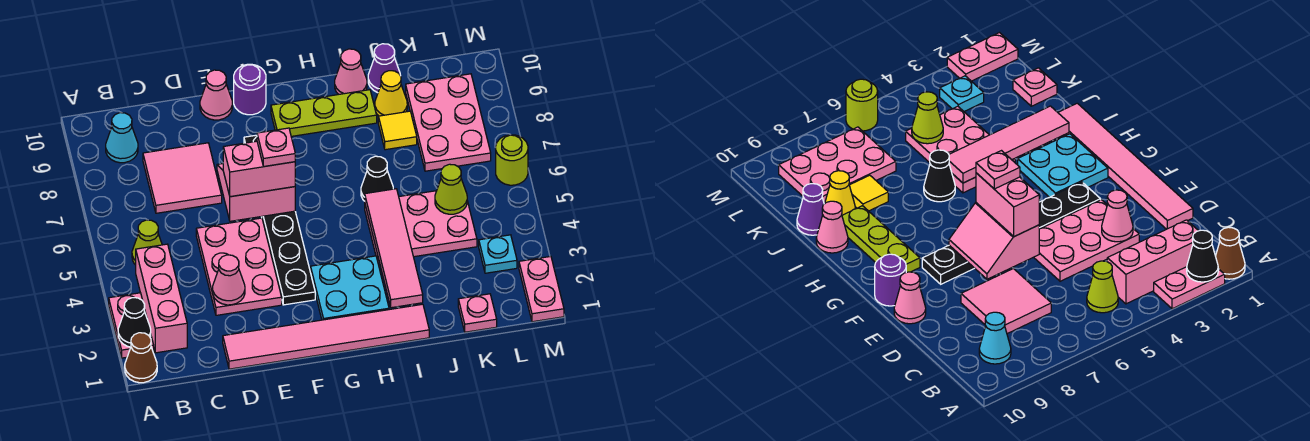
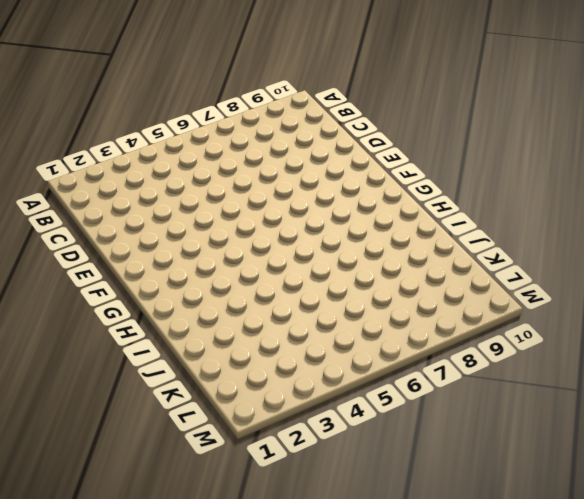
none -> brown cone A1 level 1
none -> pink plate A2:A3 level 1
none -> pink brick B2:B4 level 1
none -> lime cone B5 level 1

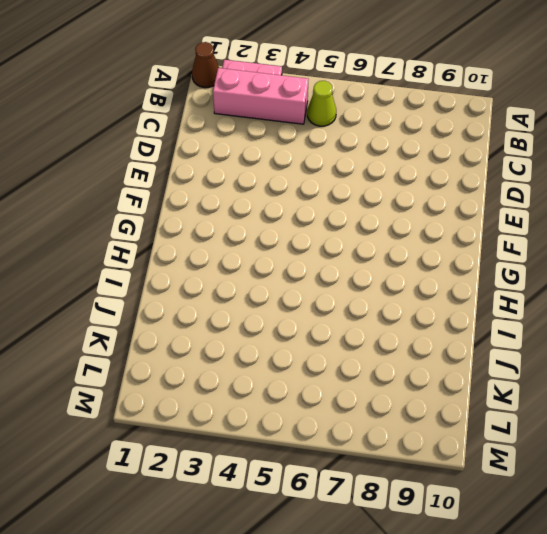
none -> cyan cone B9 level 1
none -> pink tile C7:D8 level 1
none -> pink tile D1:I1 level 1
none -> pink plate D3:E5 level 1

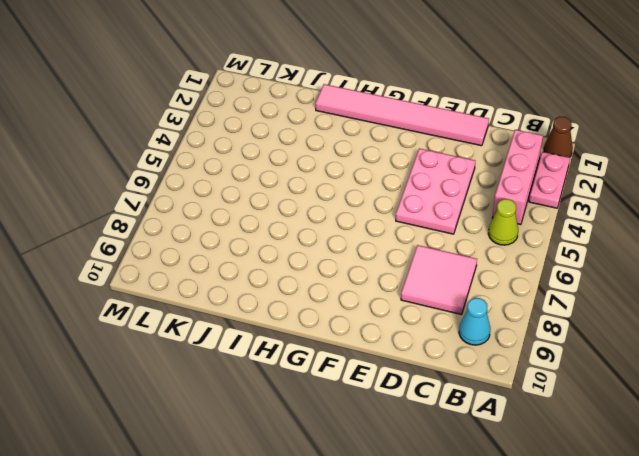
none -> pink cone E10 level 1
none -> black plate F3:F8 level 1
none -> purple round brick F10 level 1
none -> cyan plate G2:H3 level 1

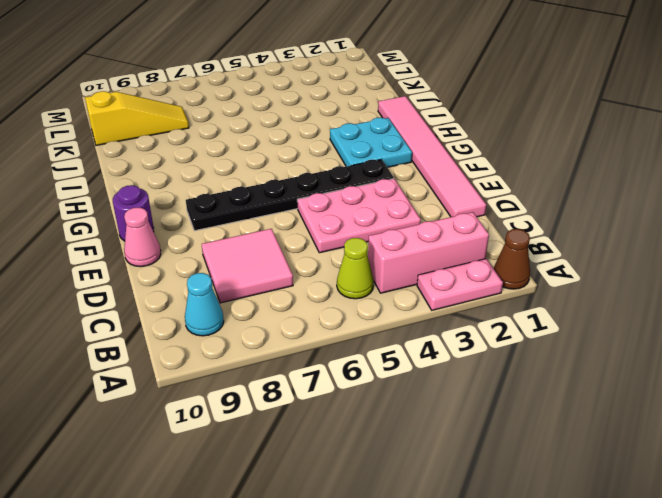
yellow slope K8:K10 level 1 top 10 -> pink plate K7:L9 level 1
none -> lime plate G9:I9 level 1
none -> pink plate I4:K5 level 1
none -> black cone I6 level 1
none -> pink cone I10 level 1

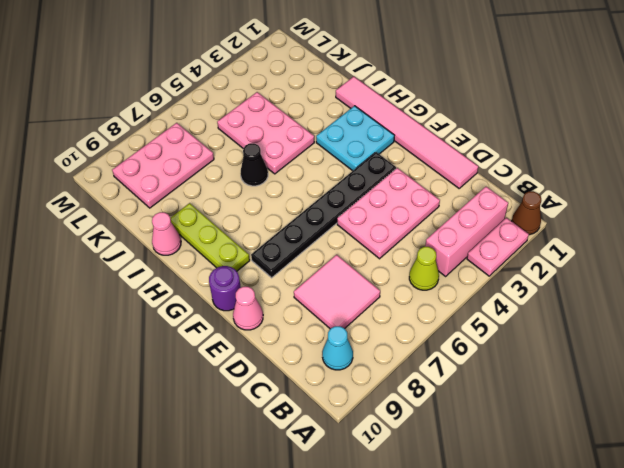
none -> yellow tile J8 level 1
none -> yellow cone J9 level 1
none -> purple cone J10 level 1
none -> pink plate K1 level 1

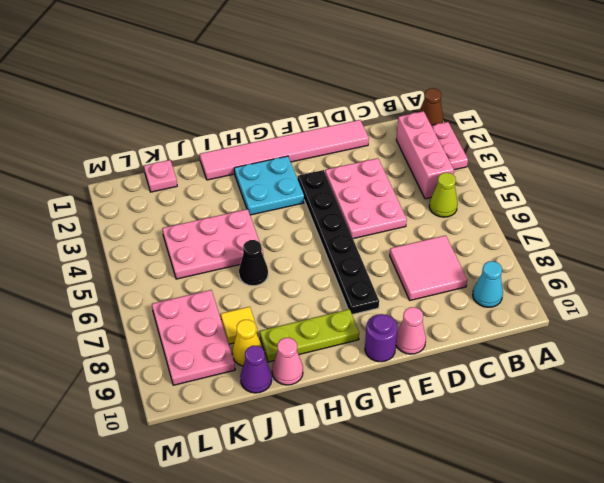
none -> cyan plate L3 level 1
none -> pink plate M1:M2 level 1
none -> lime round brick M6 level 1
none -> black cone A2 level 2

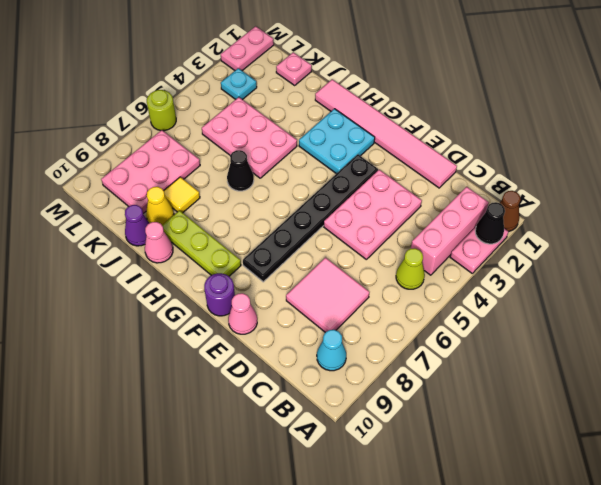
none -> pink cone D3 level 2
none -> pink slope E6:F7 level 2 top 6
none -> pink tile I2:I5 level 2
none -> lime cone K5 level 2

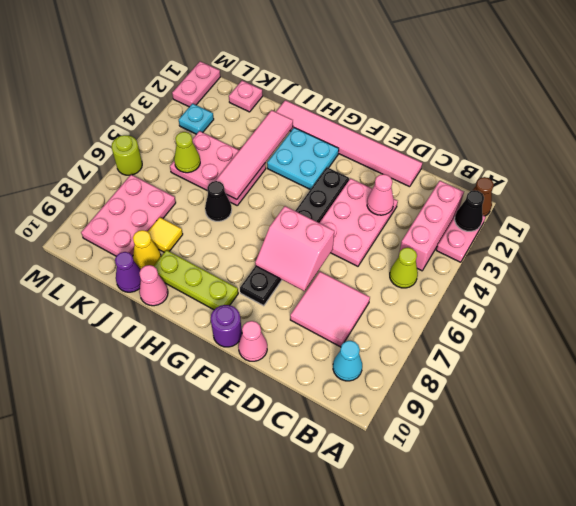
none -> pink brick E6:F6 level 3
none -> pink plate F6 level 4

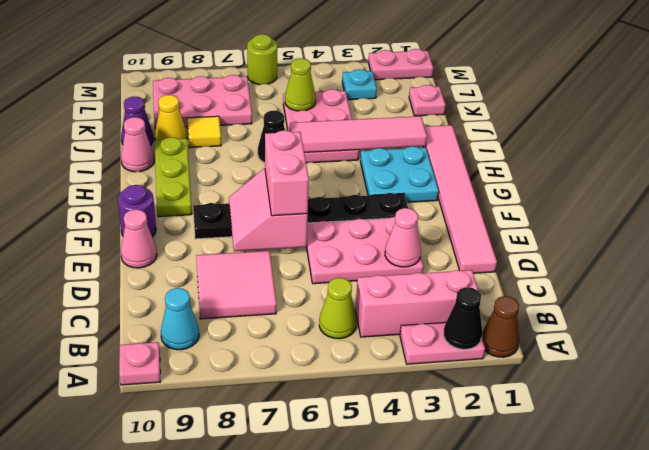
pink plate A10 level 1 -> pink plate F6 level 4

